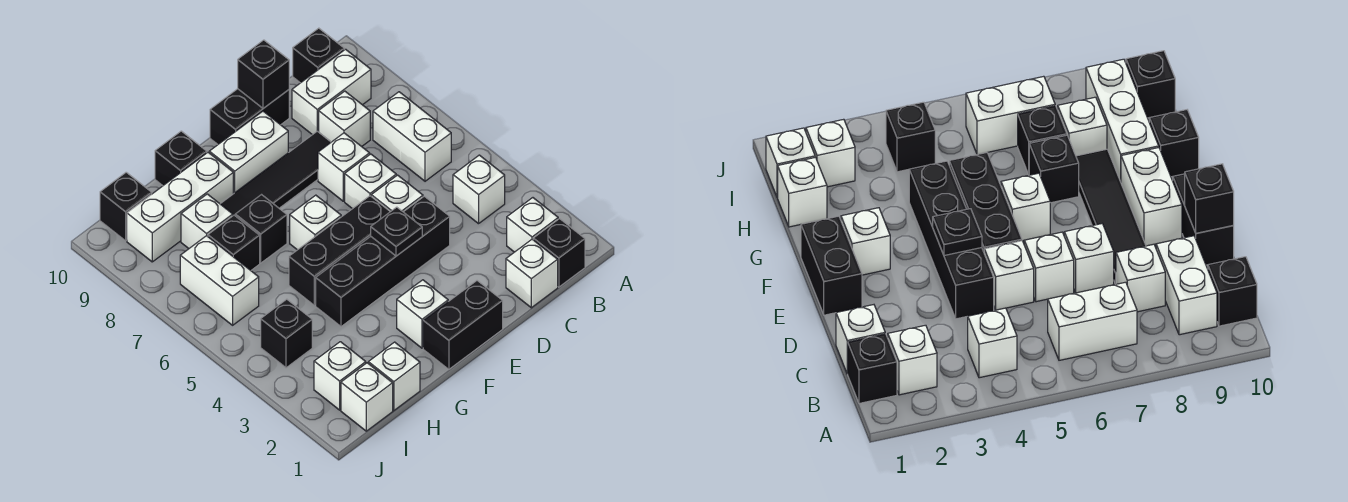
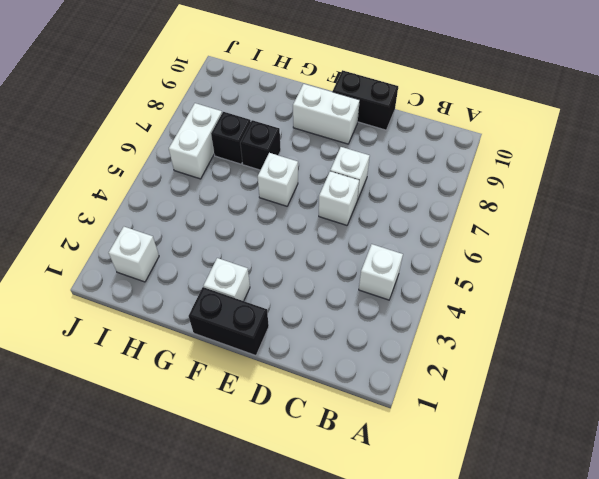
none -> black brick B1 level 1
none -> white brick B2 level 1
none -> white brick B6:B7 level 1
none -> white brick B9:C9 level 1

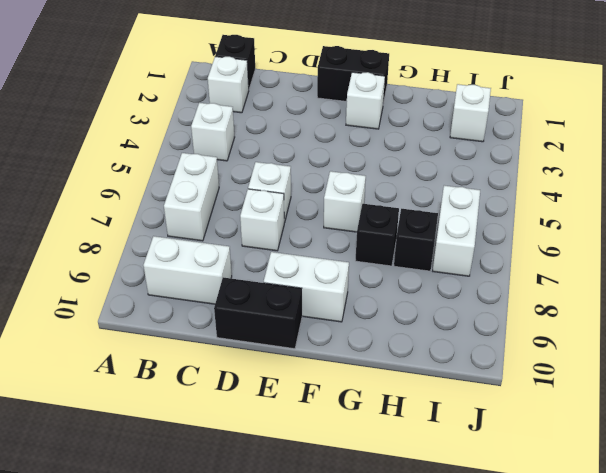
none -> black brick B10 level 1
none -> white brick C1 level 1
none -> white brick C8 level 1
none -> black brick D4:G4 level 1

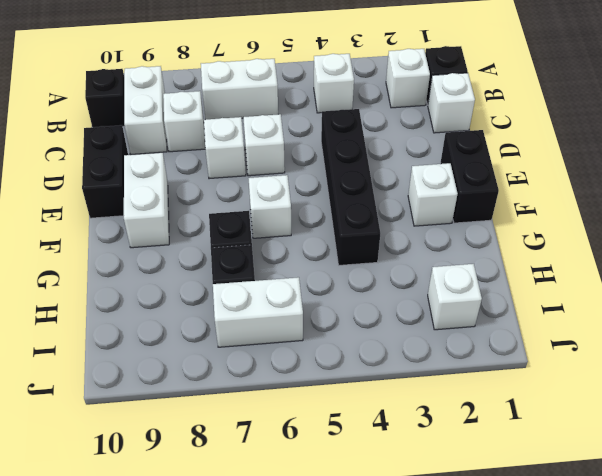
none -> white brick D5 level 1
none -> black tile D8:G8 level 1
none -> black brick E5:G5 level 1
none -> white brick G9:I9 level 1

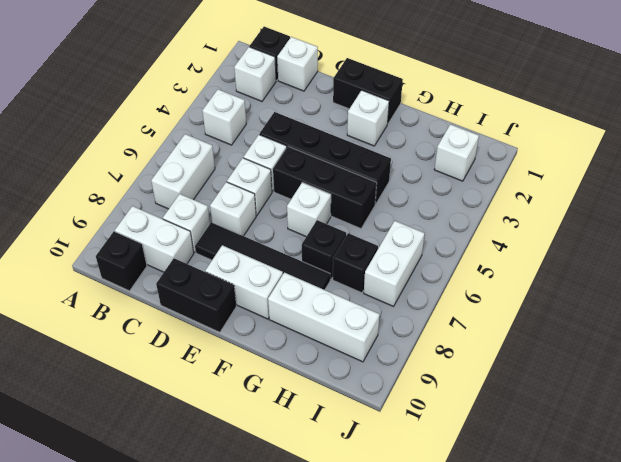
none -> black brick G10 level 1
none -> white brick H1 level 1
none -> white brick H8 level 1
none -> white brick I1 level 1

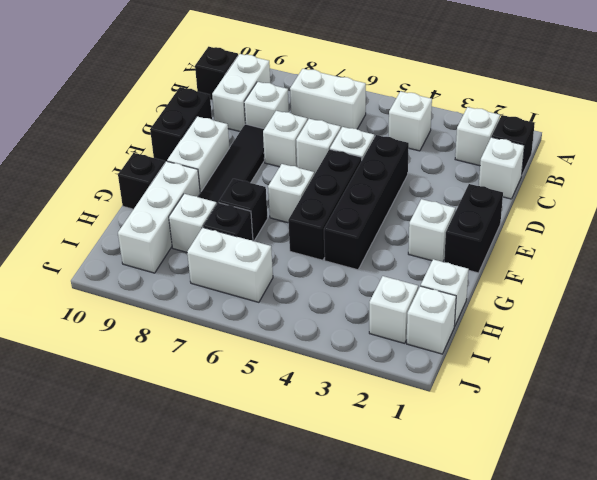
none -> black brick I4 level 1
none -> black brick I10 level 1
none -> black brick D10 level 2
none -> black plate E4 level 2

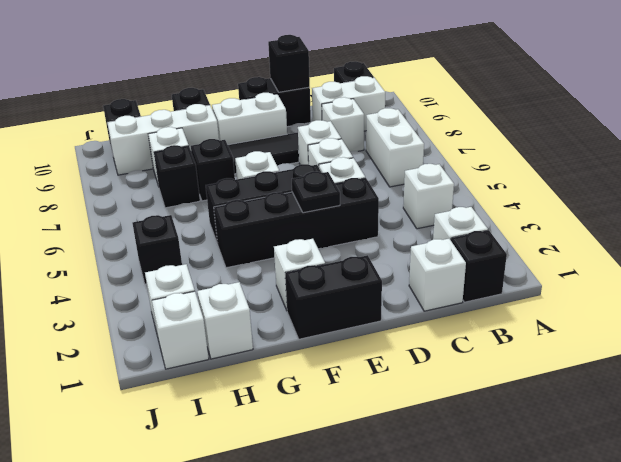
none -> white brick I6:I7 level 1

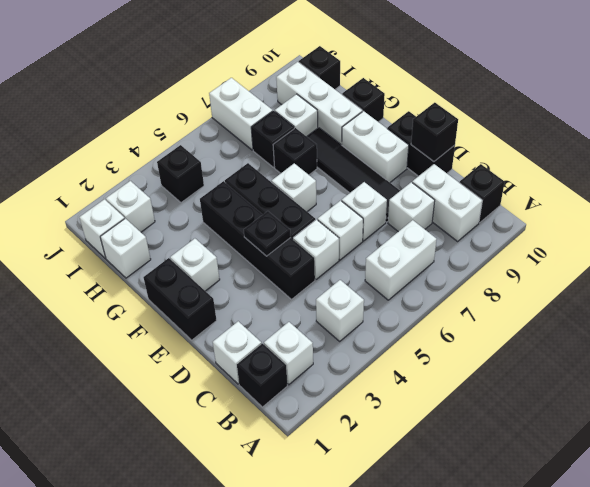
white brick I7:J7 level 1 -> white brick I6:I7 level 1

